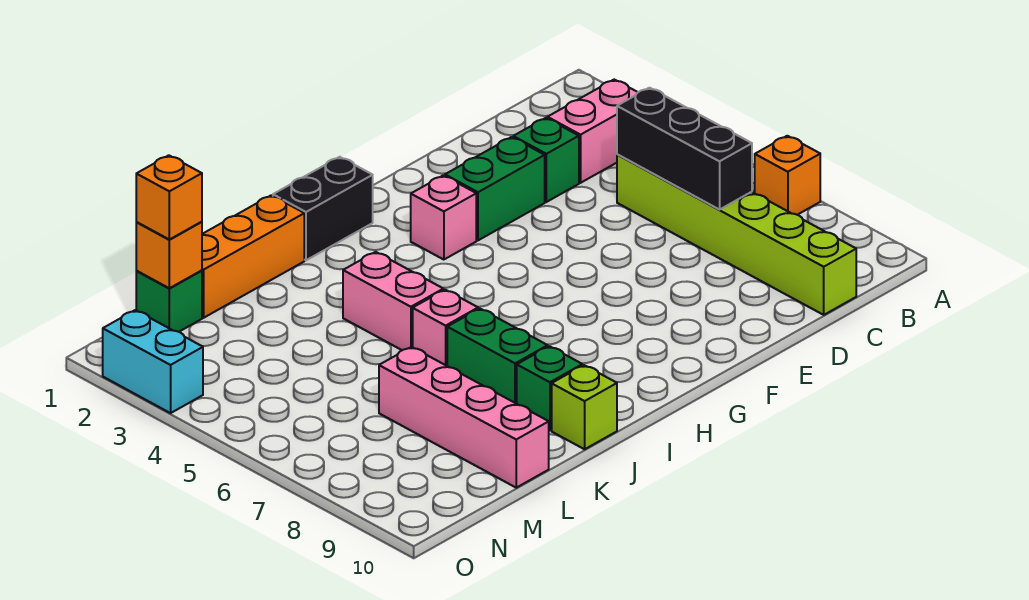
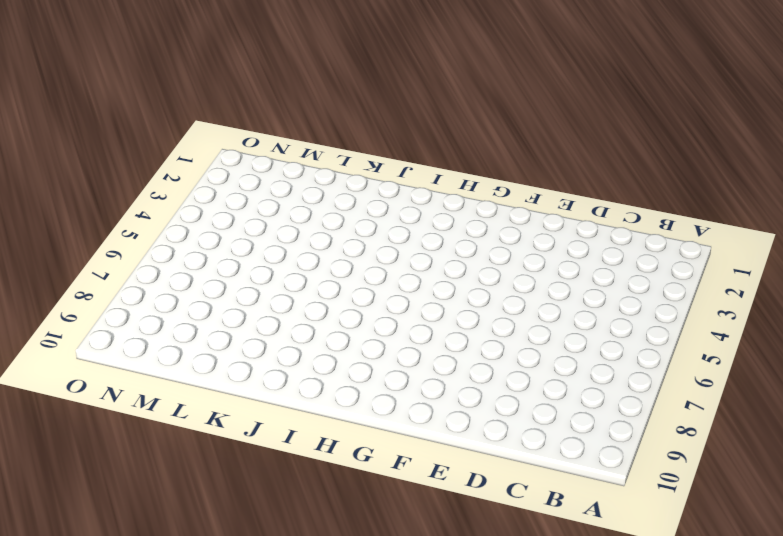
none -> orange brick A7 level 1
none -> pink brick B3:C3 level 1
none -> lime brick C5:C10 level 1

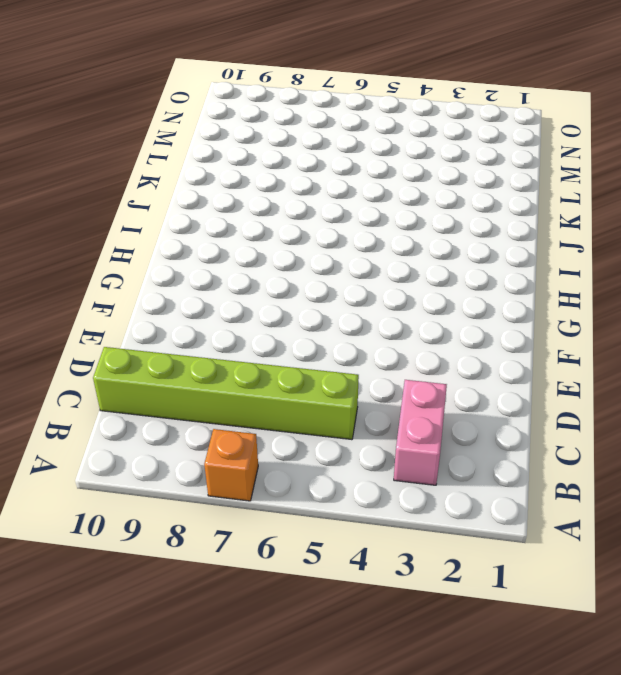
none -> green brick D3 level 1
none -> green brick E3:F3 level 1
none -> pink brick G3 level 1

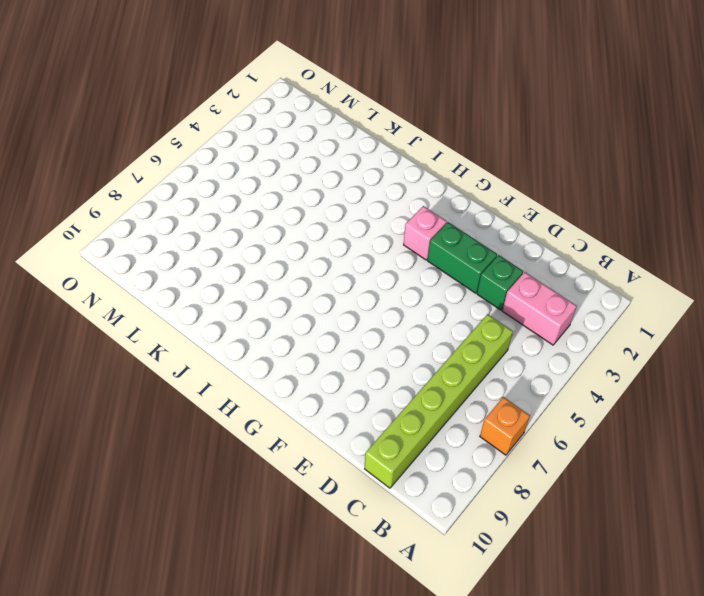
none -> black brick H1:I1 level 1
none -> orange brick J1:L1 level 1
none -> pink brick J4:J5 level 1

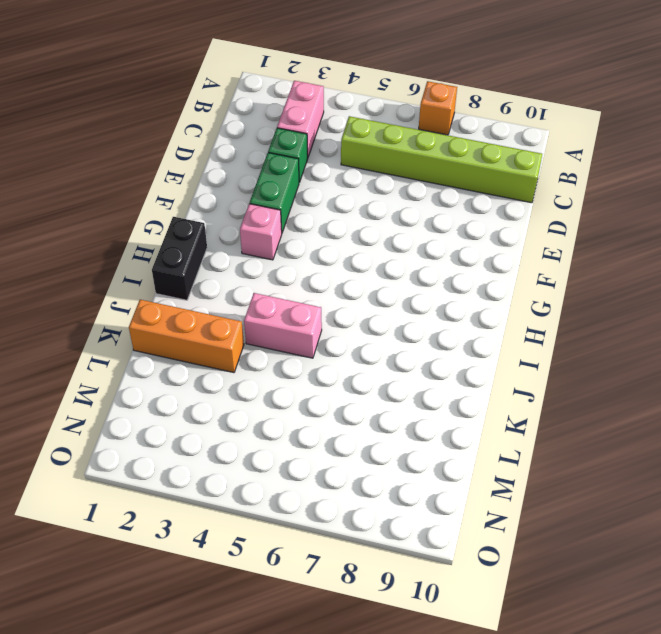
orange brick K1:K3 level 1 -> orange brick J1:L1 level 1
none -> pink brick J6 level 1
none -> green brick J7:J8 level 1
none -> green brick J9 level 1

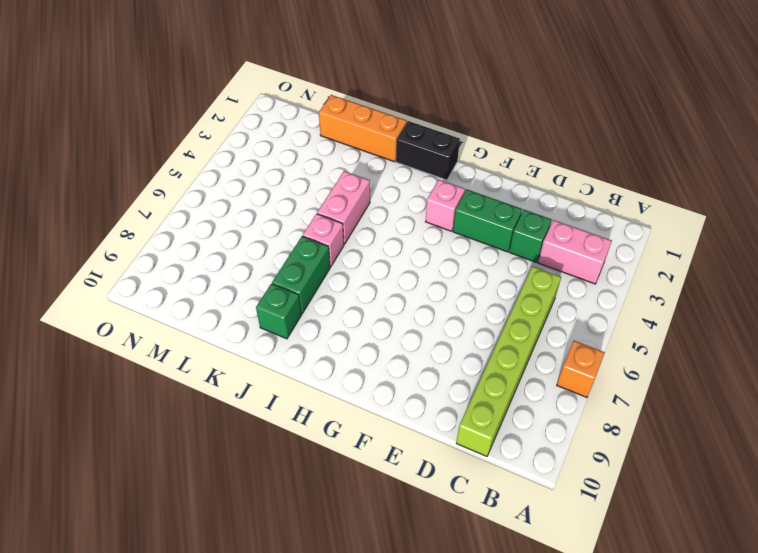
none -> lime brick J10 level 1
none -> pink brick L7:L10 level 1
none -> green brick M1 level 1

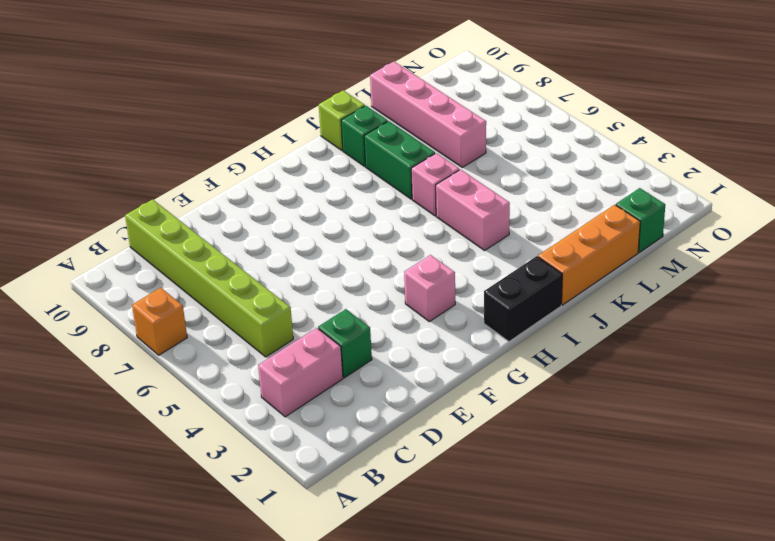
none -> green brick E3:F3 level 1
none -> cyan brick O2:O3 level 1
none -> black brick C5:C7 level 2

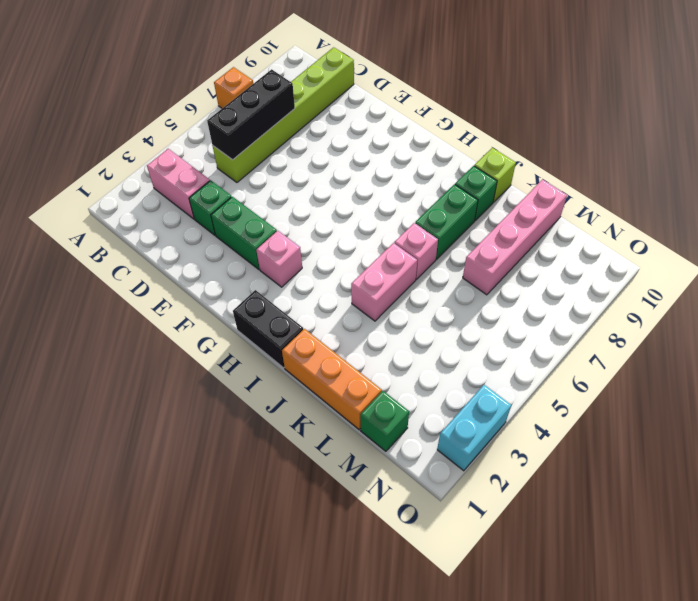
none -> orange brick M1 level 2
none -> orange brick M1 level 3

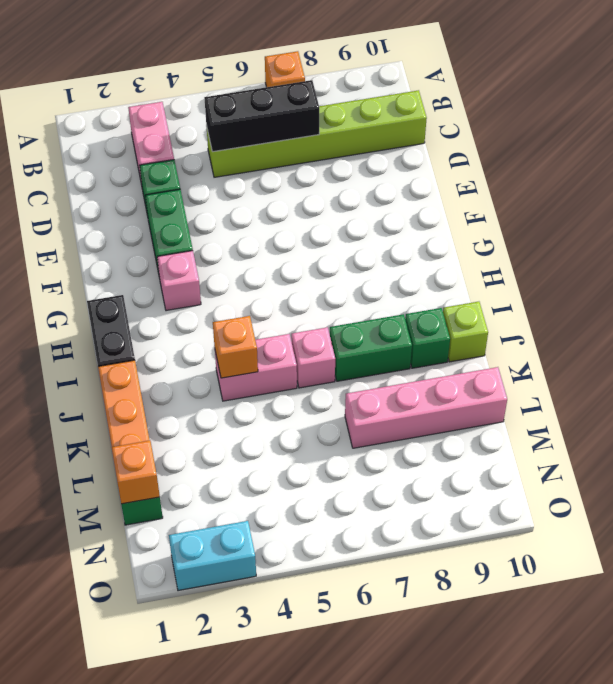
orange brick J4 level 2 -> orange brick M1 level 3

